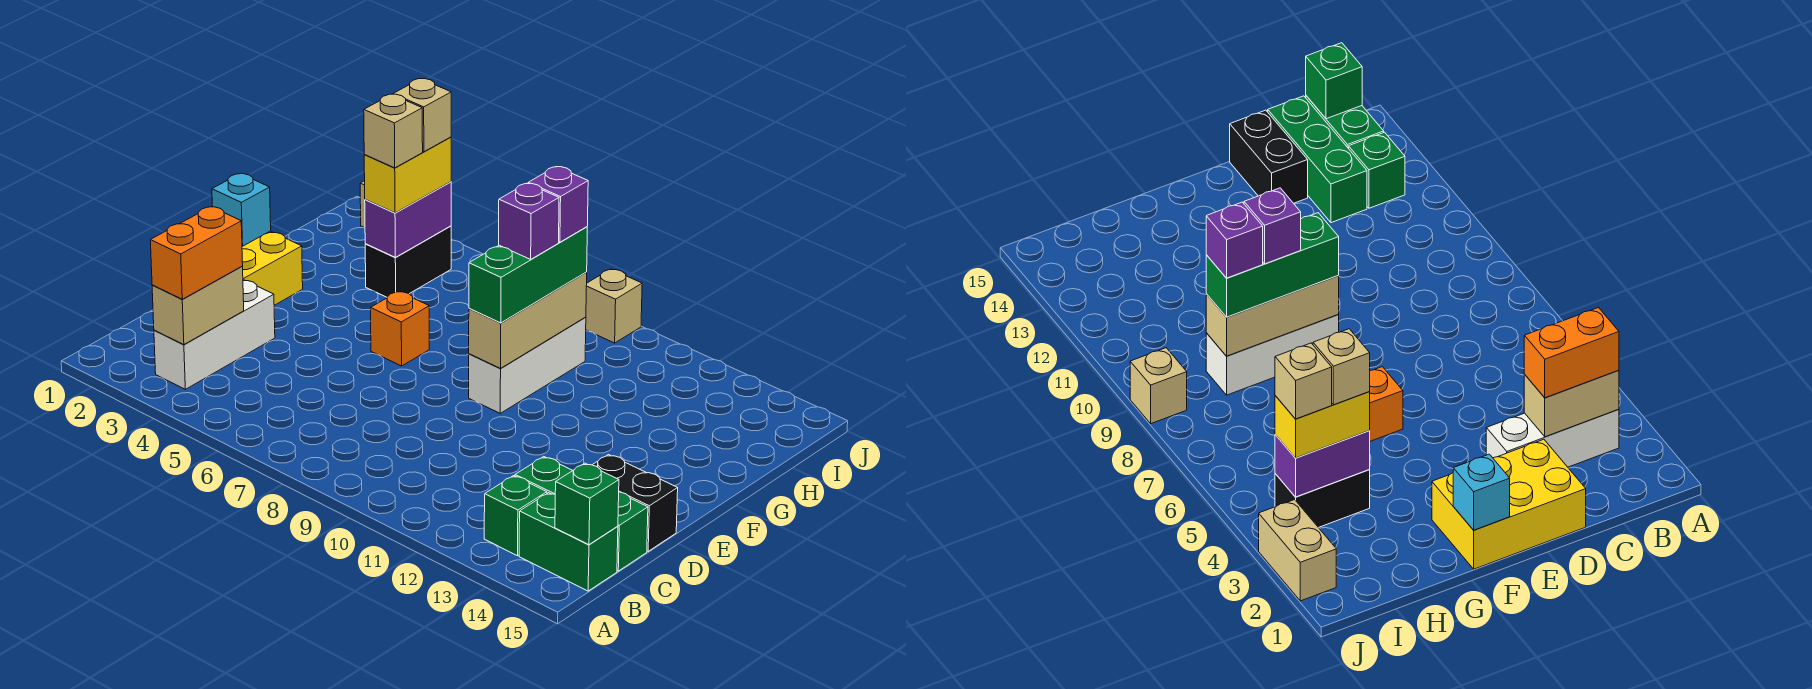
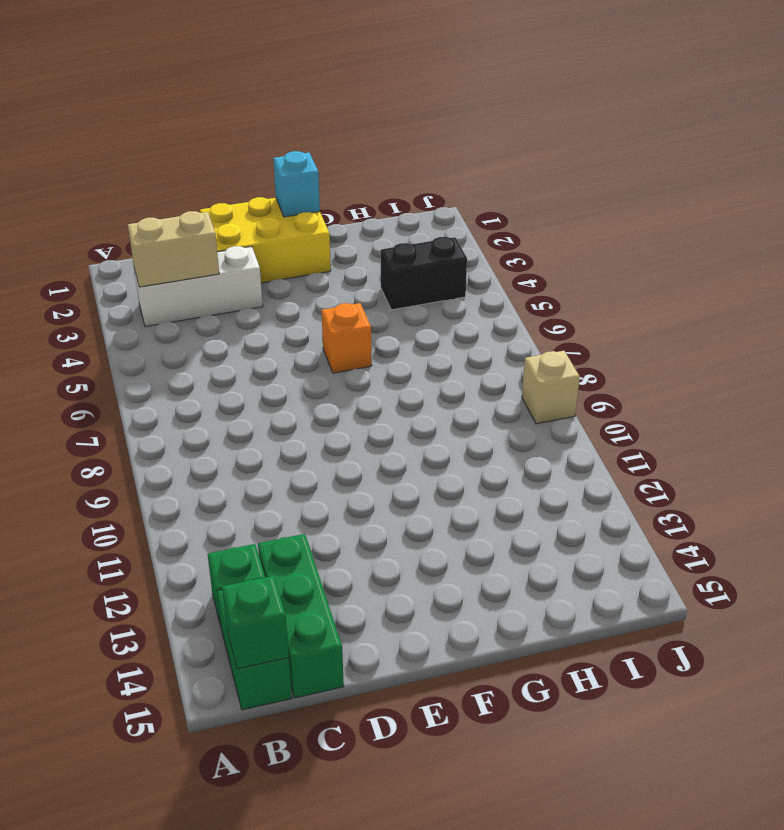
none -> black brick D14:D15 level 1
none -> white brick F9:H9 level 1
none -> tan brick J2:J3 level 1

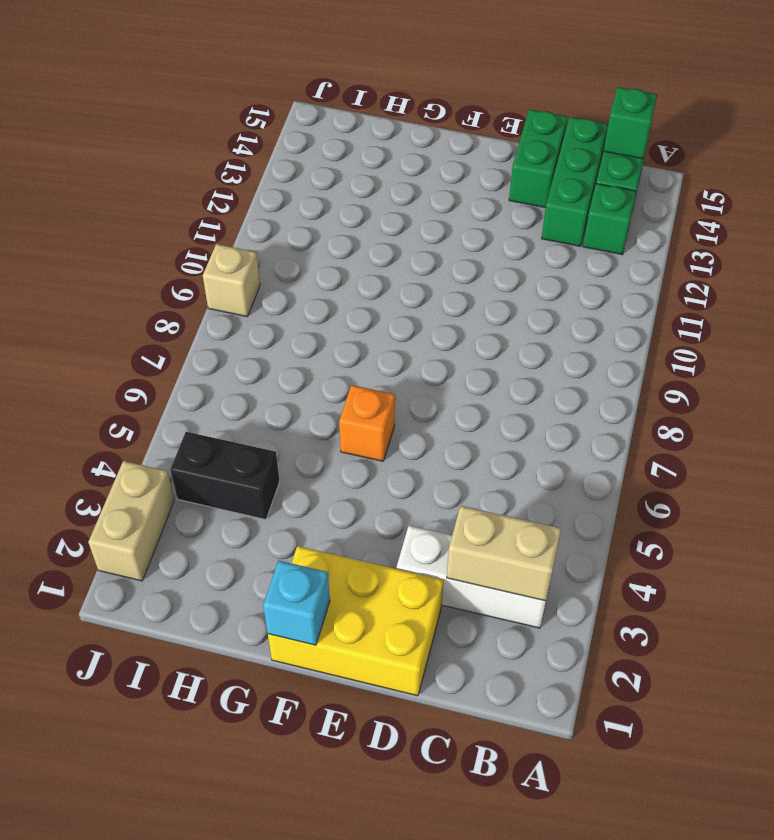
green brick D14:D15 level 1 -> black brick D14:D15 level 1
none -> white brick F9:H9 level 1
none -> tan brick F9:H9 level 2
none -> purple brick H4:I4 level 2

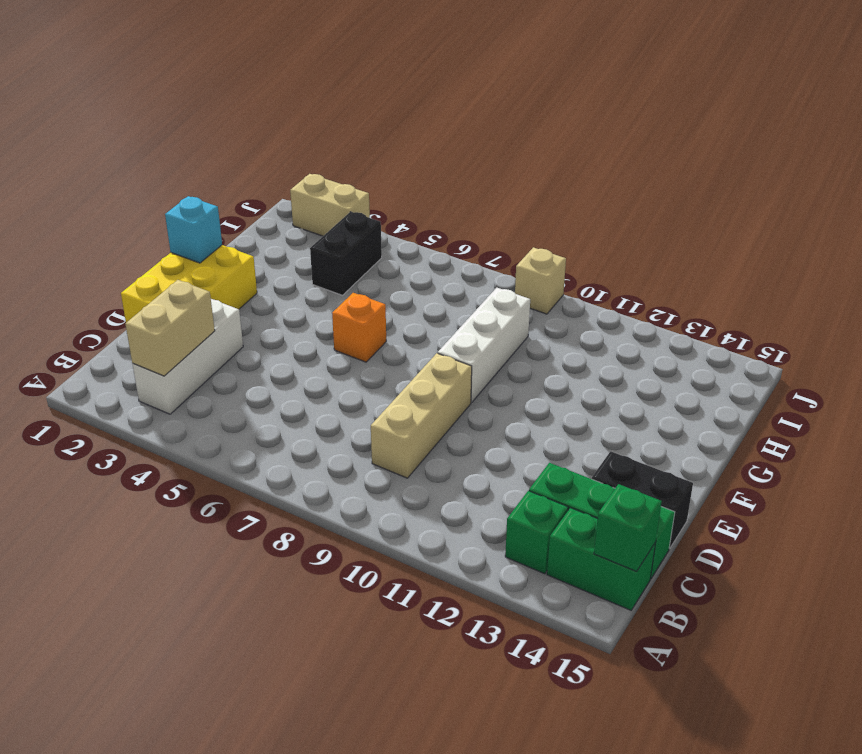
tan brick C9:E9 level 1 -> tan brick F9:H9 level 2
none -> purple brick H4:I4 level 2
none -> orange brick B3:C3 level 3
none -> green brick F9:H9 level 3

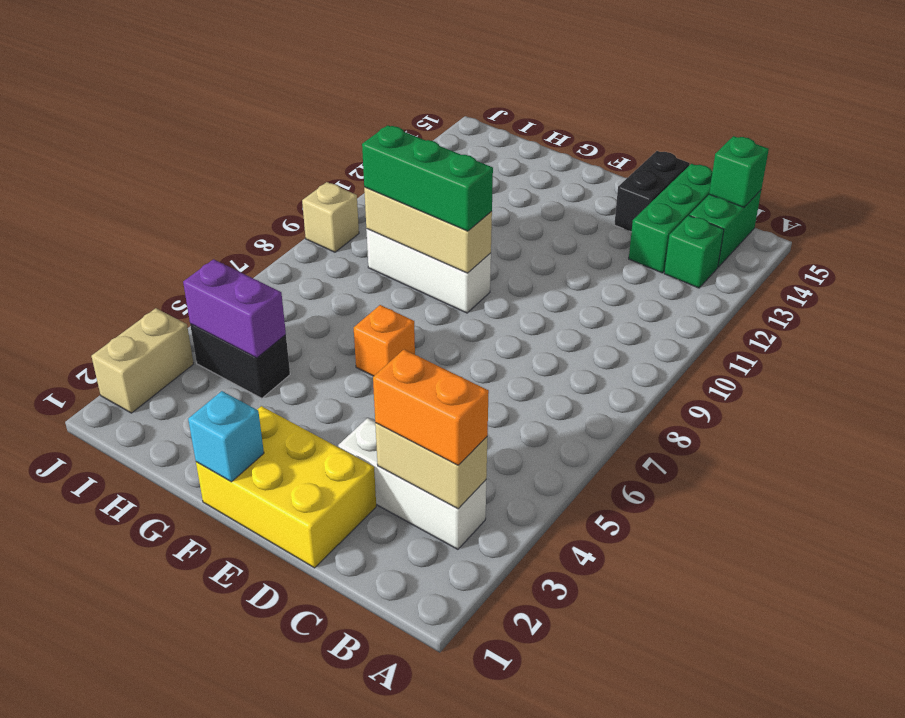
none -> yellow brick H4:I4 level 3
none -> purple brick G9 level 4
none -> tan brick H4 level 4

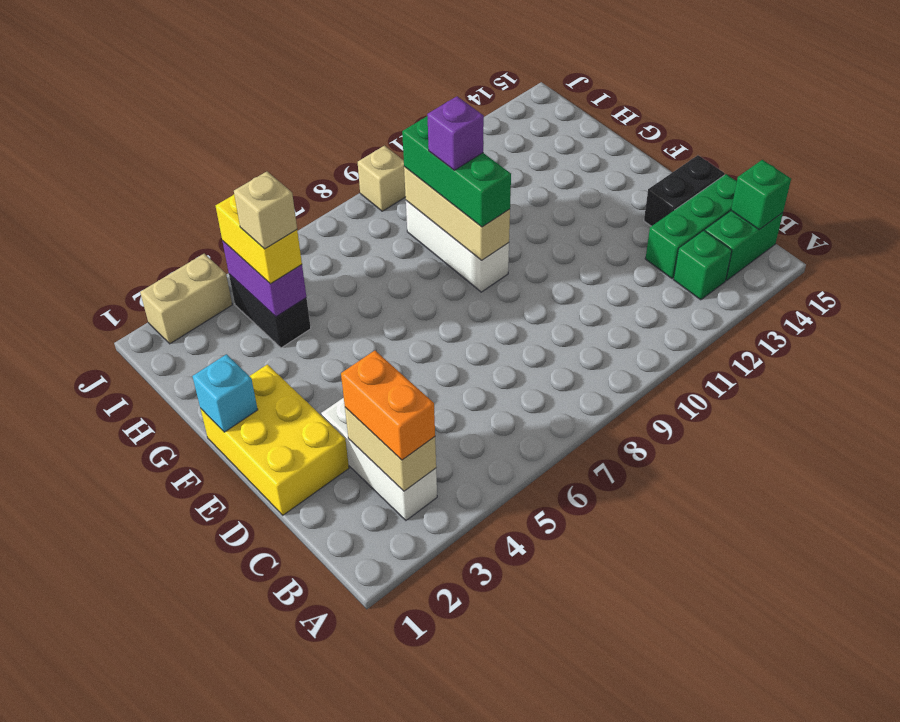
none -> orange brick F6 level 1
none -> purple brick H9 level 4
none -> tan brick I4 level 4

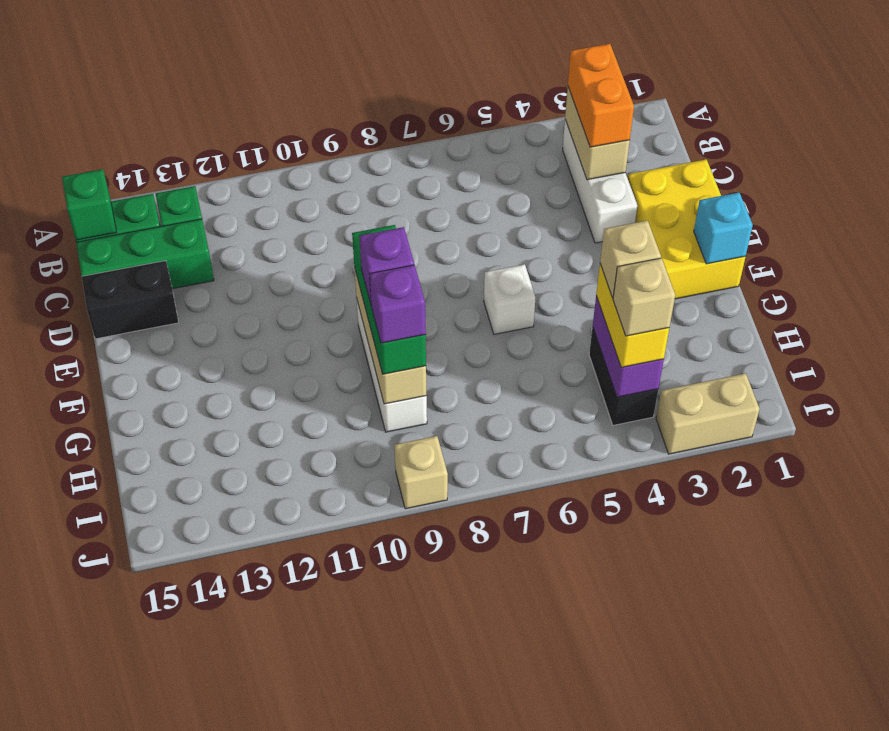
white brick F6 level 1 -> orange brick F6 level 1

